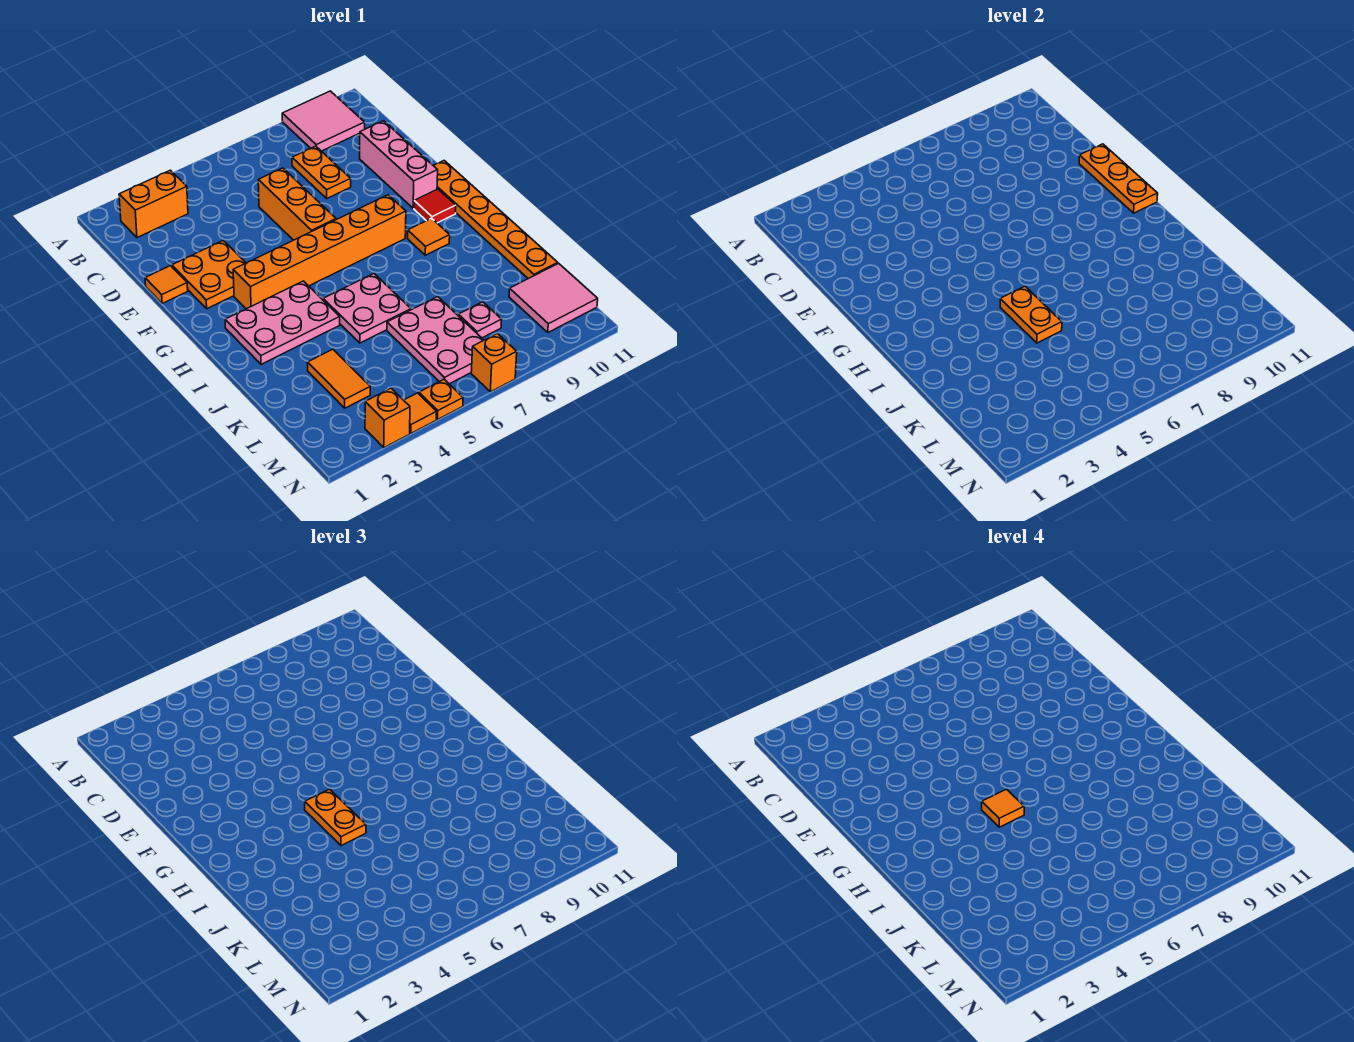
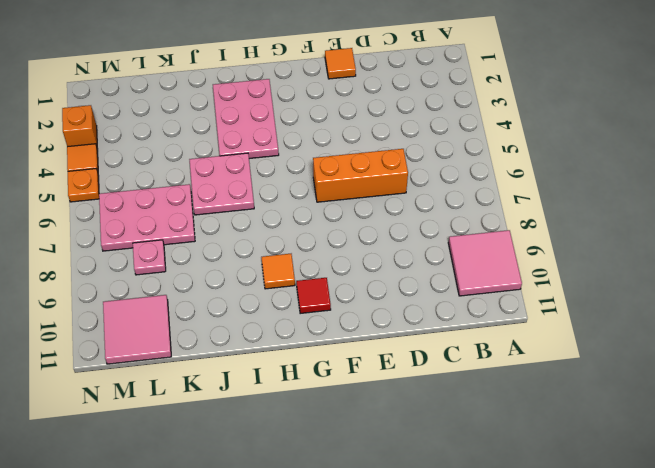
none -> orange brick B2:B3 level 1
none -> orange plate C8:D8 level 1
none -> pink brick D10:F10 level 1

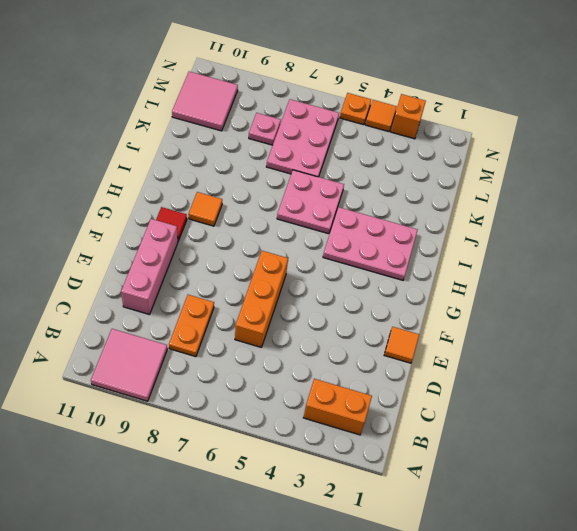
none -> orange plate E2:F3 level 1
none -> orange plate F11:K11 level 1
none -> orange brick G3:G8 level 1

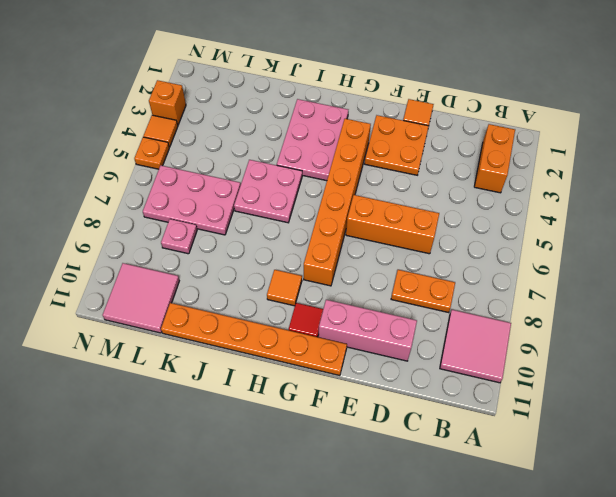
none -> orange tile K3:L3 level 1
none -> orange brick N7 level 1
none -> orange plate E11:G11 level 2

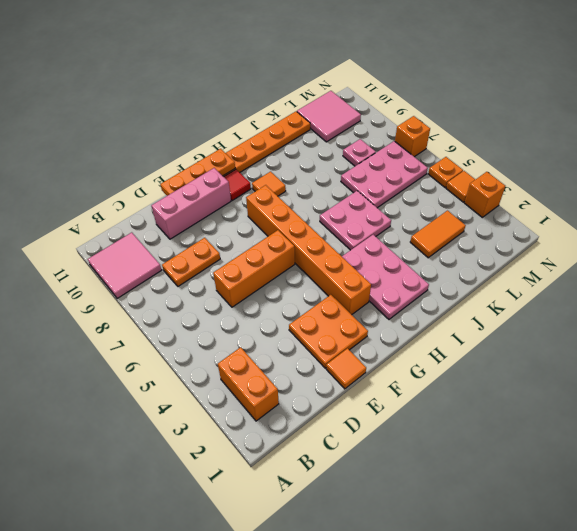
none -> orange plate I5:J5 level 2
none -> orange plate H5:I5 level 3
none -> orange tile H5 level 4

